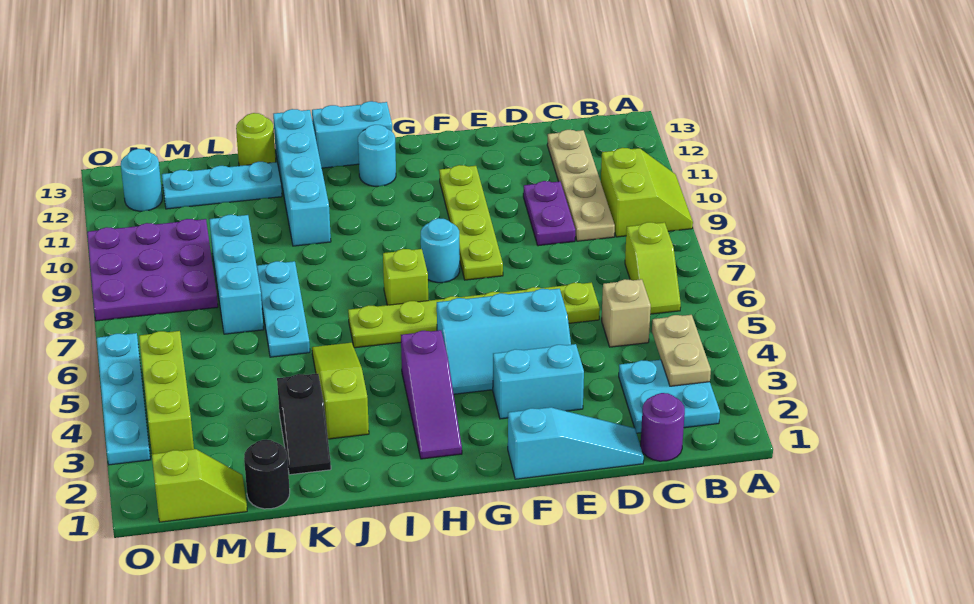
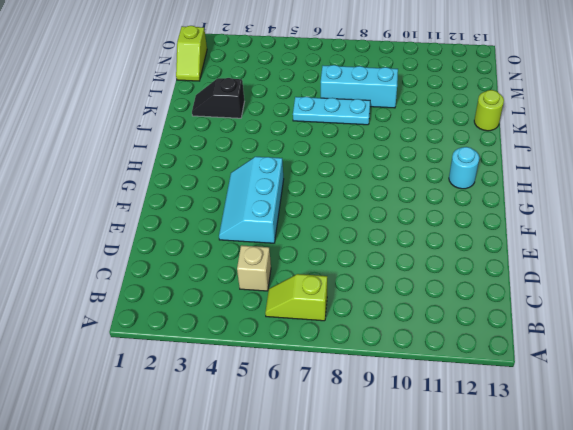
none -> lime slope A9:B10 level 1 top B
none -> cyan plate B2:C3 level 1
none -> purple round brick C1 level 1
none -> tan plate C9:C12 level 1

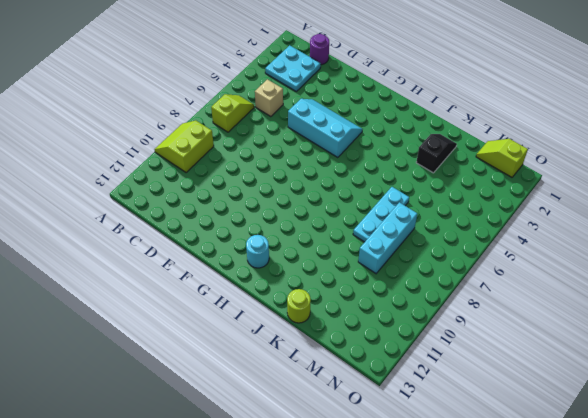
none -> tan plate C9:C12 level 1
none -> cyan slope D1:F1 level 1 top F
none -> lime plate D6:I6 level 1
none -> purple plate D9:D10 level 1

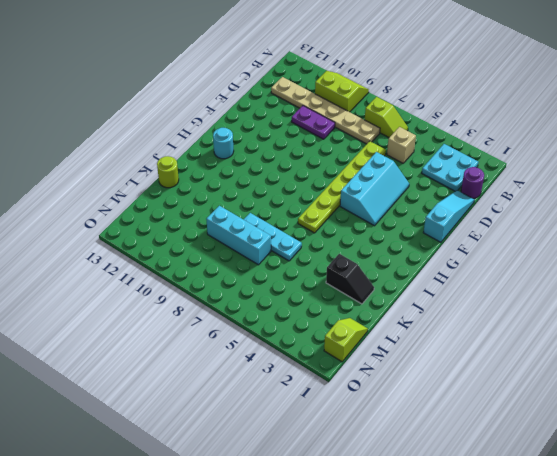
tan plate C7:C12 level 1 -> tan plate C9:C12 level 1
none -> cyan brick E3:F3 level 1
none -> lime plate F8:F11 level 1
none -> cyan round brick G8 level 1
none -> purple slope H2:H4 level 1 top 4

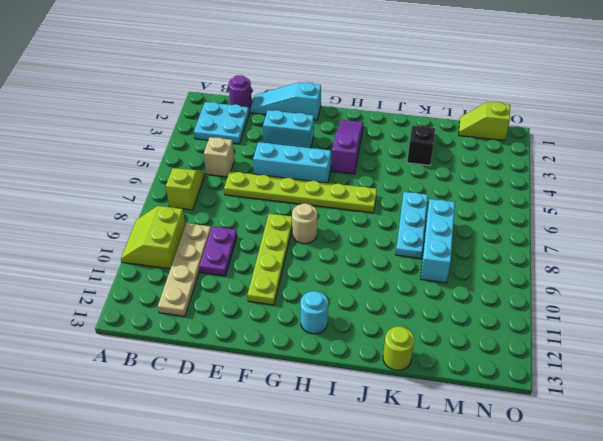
tan round brick G8 level 1 -> cyan round brick G8 level 1
none -> lime brick H7 level 1
none -> cyan brick H13:I13 level 1
none -> lime slope J3:J5 level 1 top 3
none -> cyan brick J10:J13 level 1

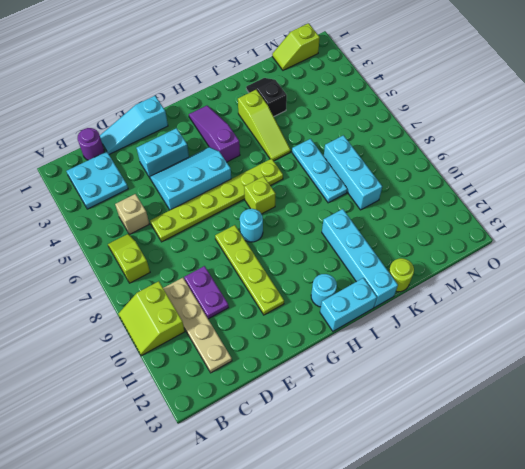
none -> cyan plate K12:M12 level 1
none -> black round brick L1 level 1
none -> purple plate M8:O10 level 1
none -> lime brick N3:N5 level 1

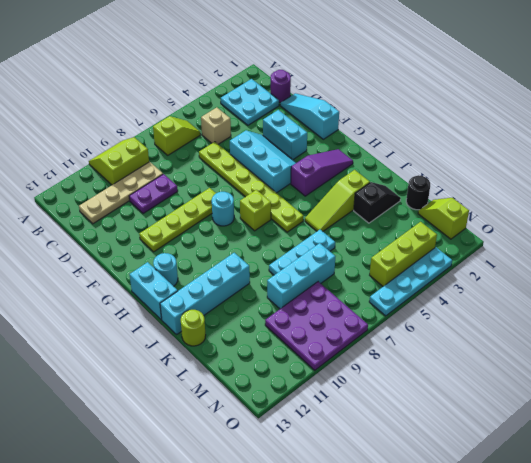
none -> cyan plate K12:M12 level 1
none -> cyan round brick N12 level 1
none -> tan plate B3:B4 level 2

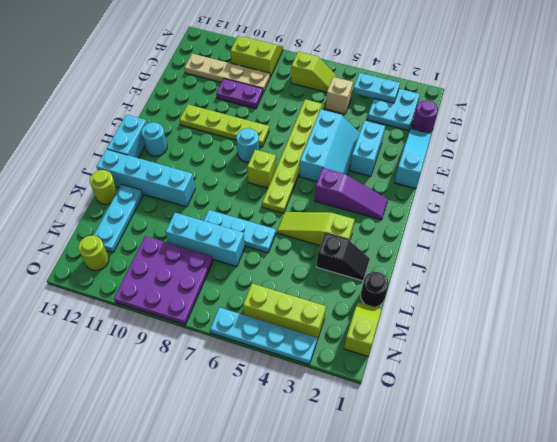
cyan plate B3:B4 level 2 -> tan plate B3:B4 level 2
lime round brick N12 level 1 -> cyan round brick N12 level 1

